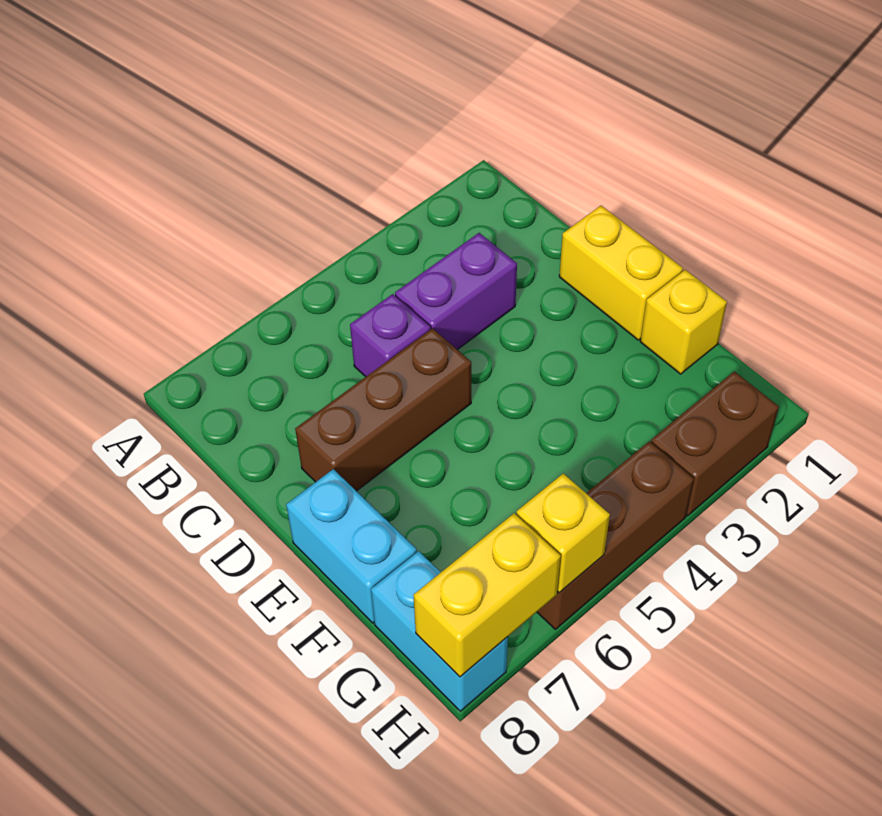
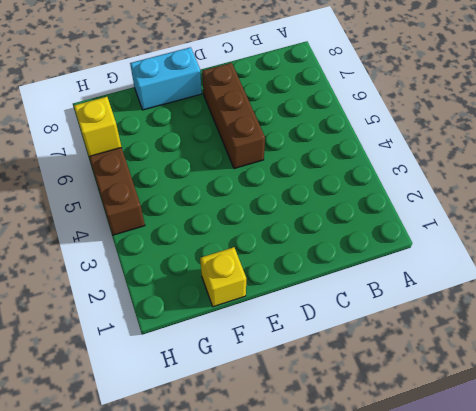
none -> purple brick C3:C4 level 1
none -> purple brick C5 level 1

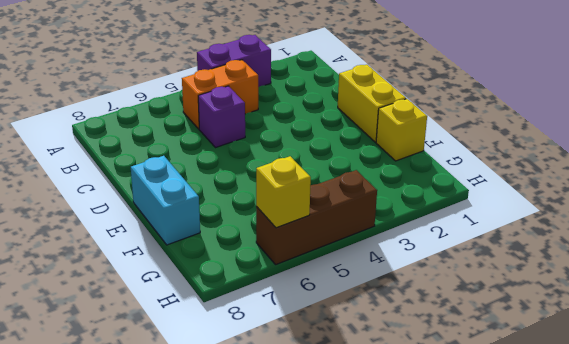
purple brick A3:A4 level 1 -> purple brick C3:C4 level 1
orange brick B4:B5 level 1 -> none
none -> brown brick D5:D7 level 1
none -> cyan brick G8:H8 level 1

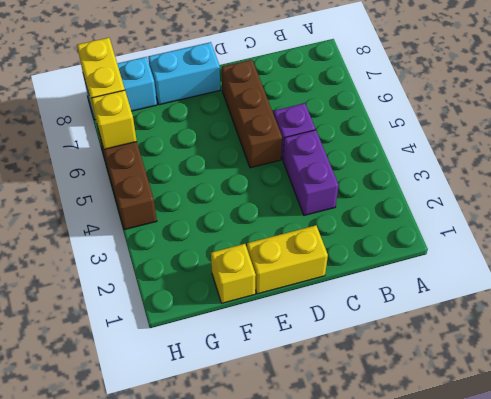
none -> brown brick H2:H3 level 1

